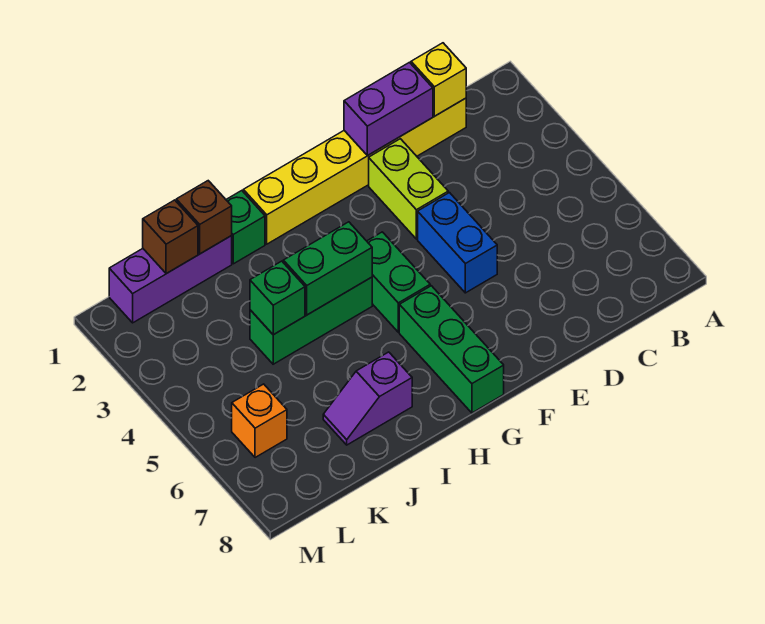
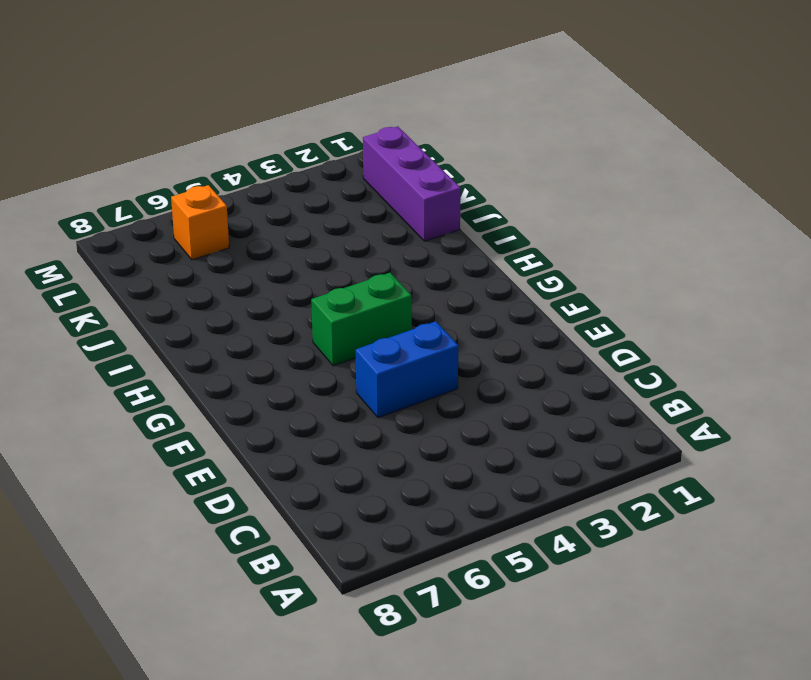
none -> yellow brick C1:H1 level 1
none -> lime brick E2:E3 level 1
none -> green brick G6:G8 level 1

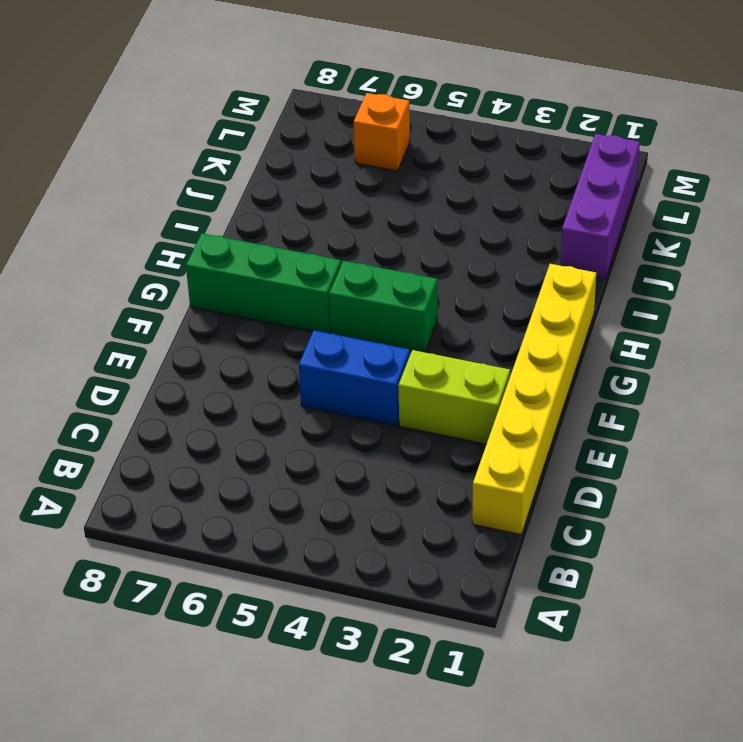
none -> green brick H4:J4 level 1
none -> green brick I1 level 1
none -> purple slope I7:J7 level 1 top I

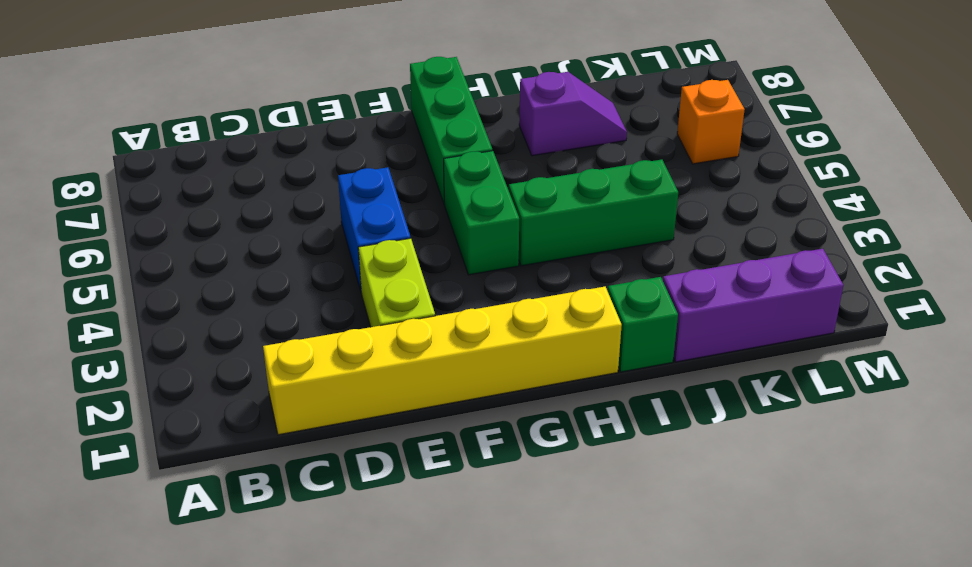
none -> yellow brick C1 level 2
none -> purple brick D1:E1 level 2
none -> green brick H4:I4 level 2

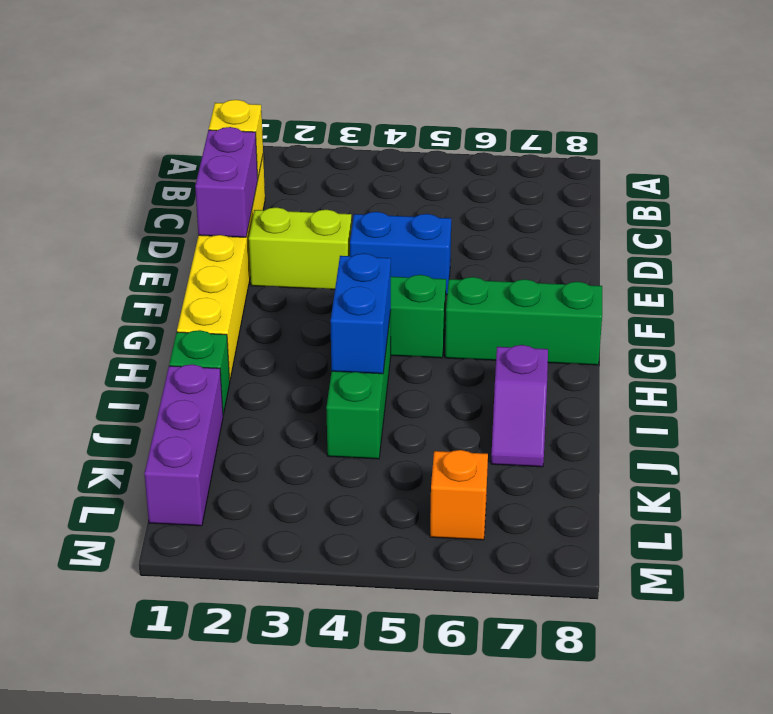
blue brick H4:I4 level 2 -> green brick H4:I4 level 2
none -> brown brick J1 level 2
none -> green brick J4 level 2
none -> brown brick K1 level 2

